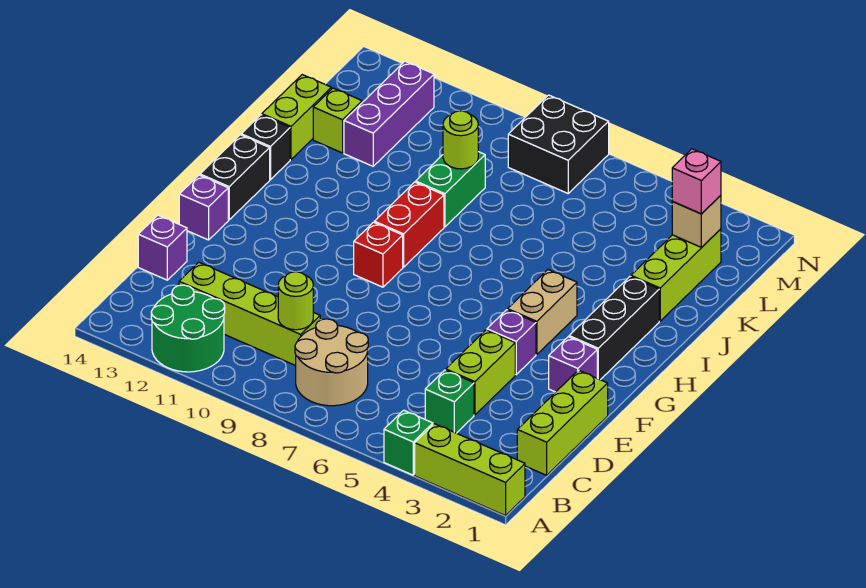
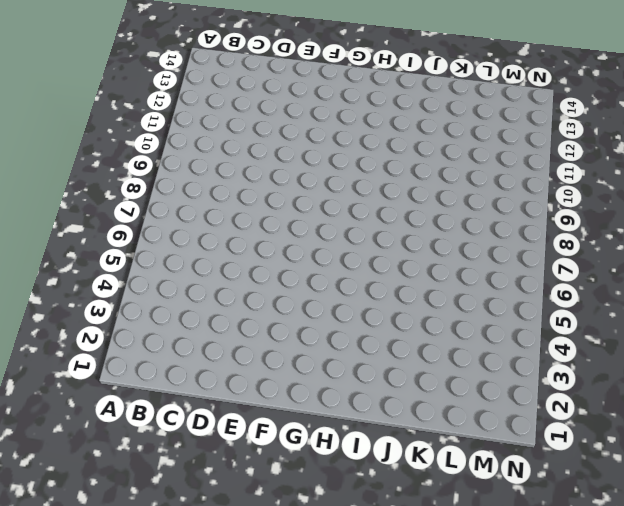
none -> lime brick A1:A3 level 1
none -> green brick A4 level 1
none -> green round brick A11:B12 level 1

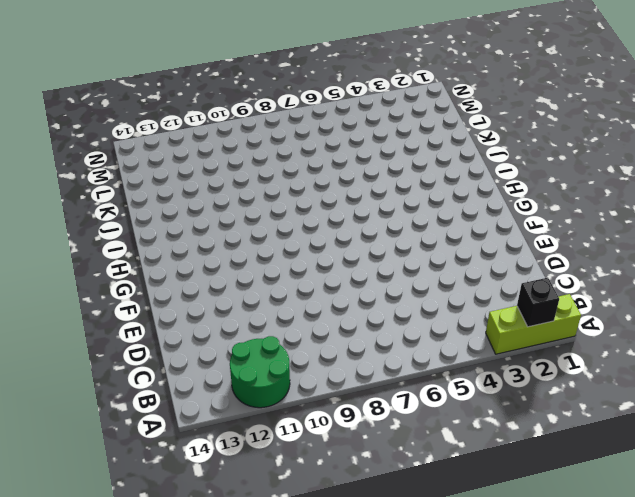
black brick A2 level 2 -> black brick I14 level 1
none -> green brick A4 level 1
none -> tan round brick B7:C8 level 1
none -> lime brick C1:E1 level 1

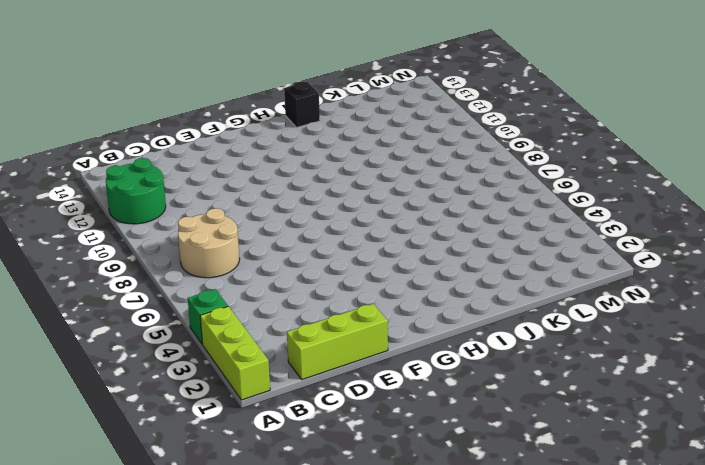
none -> green brick C4 level 1
none -> lime brick C9:C12 level 1
none -> lime brick D4:E4 level 1

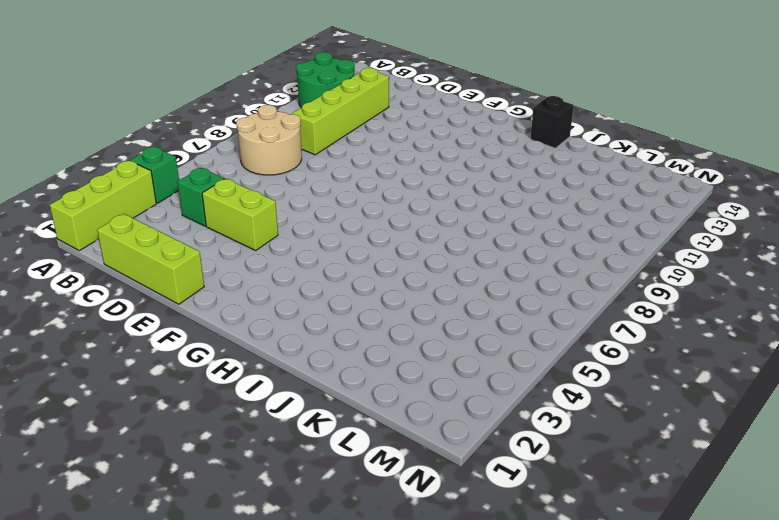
none -> purple brick D14 level 1
none -> purple brick F2 level 1
none -> purple brick F4 level 1

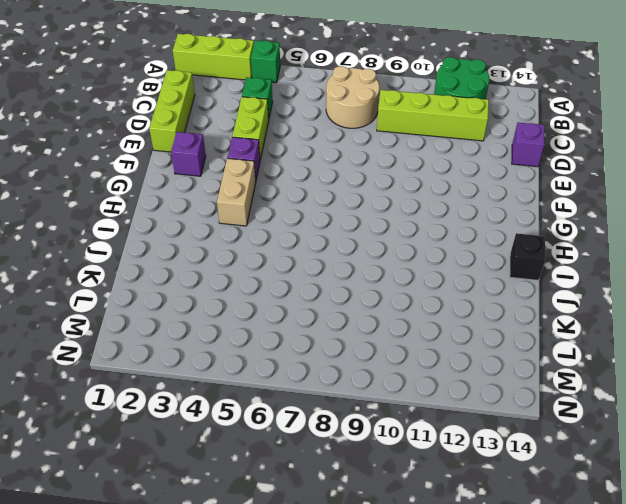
none -> purple brick F14 level 1
none -> black brick G2:I2 level 1
none -> red brick G9 level 1

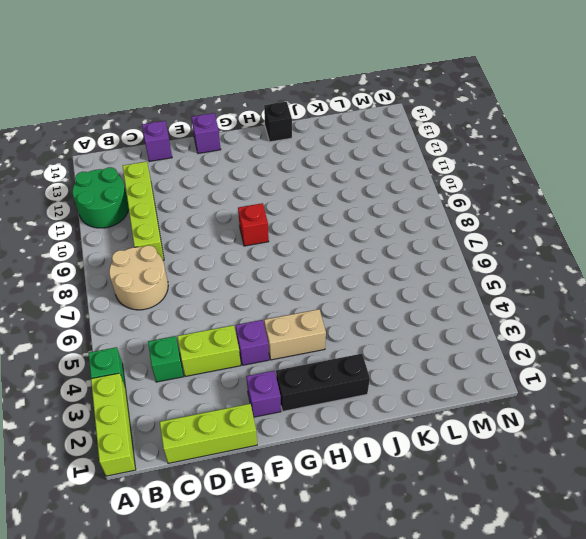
none -> black brick G14:H14 level 1
none -> red brick H9:I9 level 1
none -> lime brick J2:L2 level 1

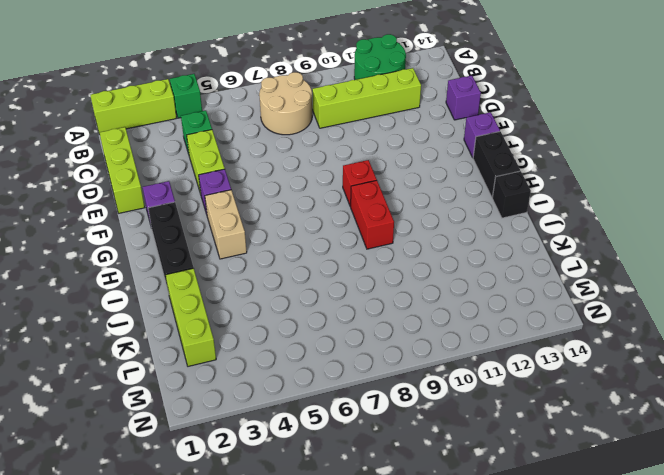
none -> green brick J9:K9 level 1
none -> lime brick J14:K14 level 1
none -> purple brick K12:M12 level 1

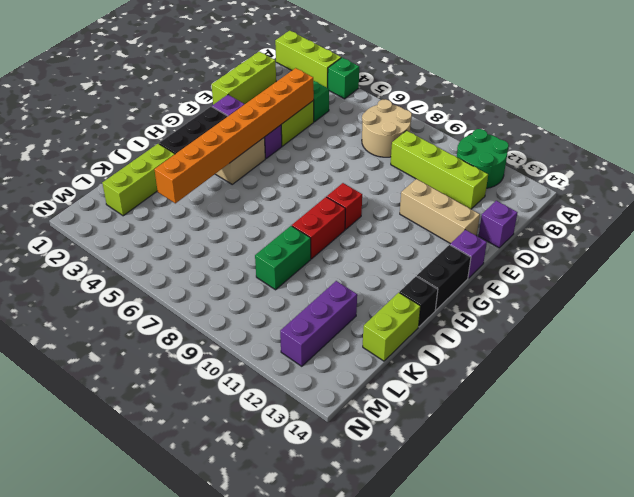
orange brick D4:K4 level 2 -> none
tan brick E11:E13 level 1 -> none
none -> lime brick K13 level 1
none -> black brick M7:N8 level 1
none -> lime round brick C9 level 2

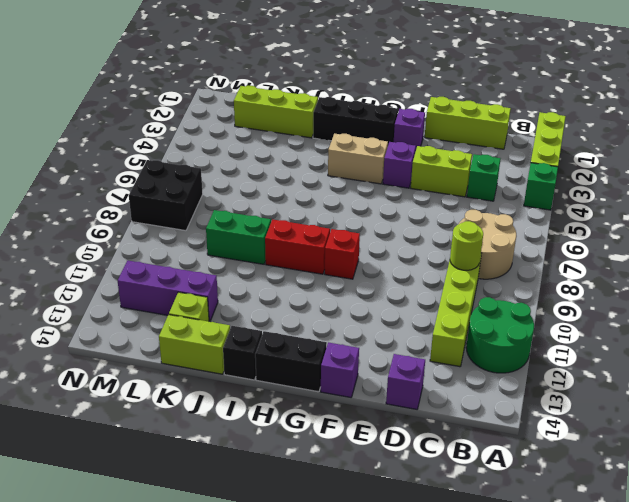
none -> lime round brick K9 level 2
none -> tan brick L2 level 2
none -> pink brick L2 level 3

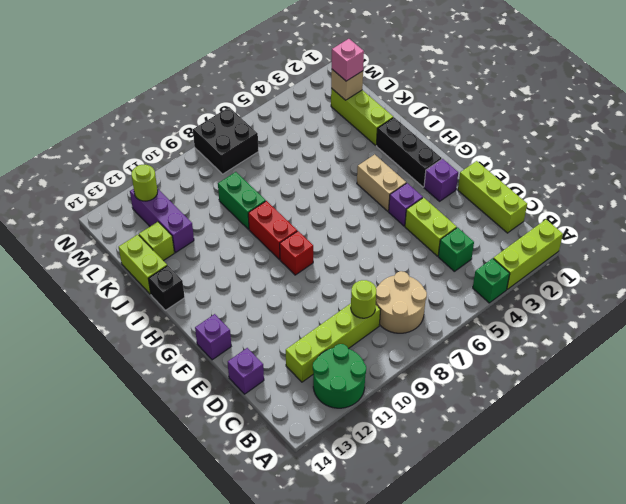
lime round brick M12 level 2 -> lime round brick K9 level 2
none -> black brick G14:H14 level 1

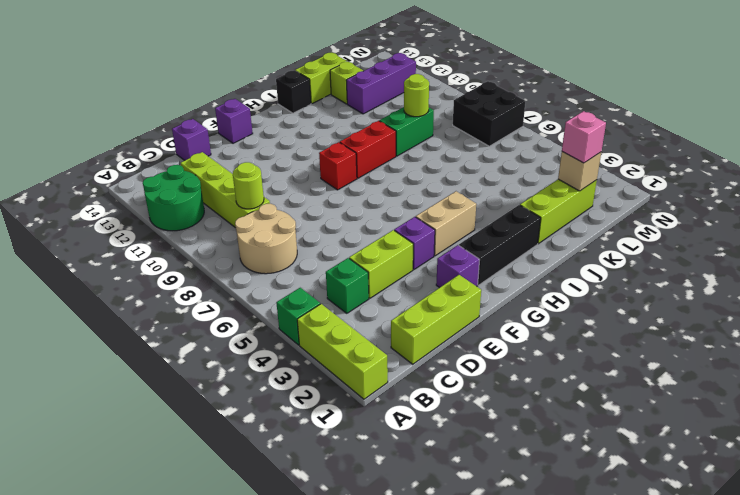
none -> black brick G14:H14 level 1

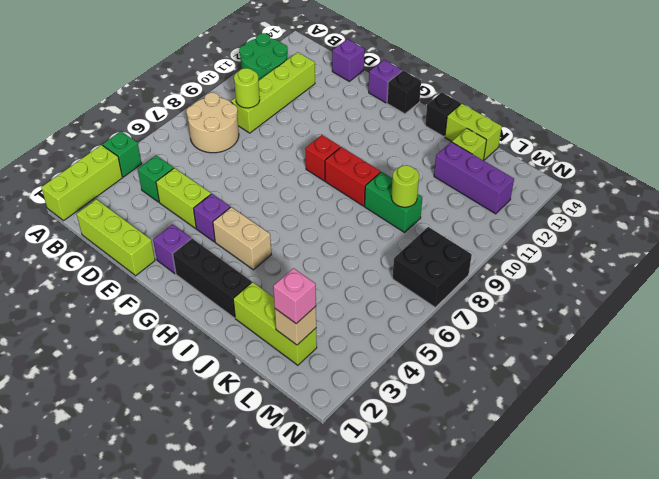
black brick G14 level 1 -> black brick G14:H14 level 1

